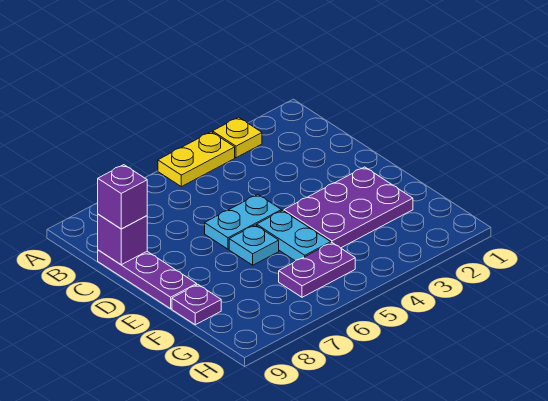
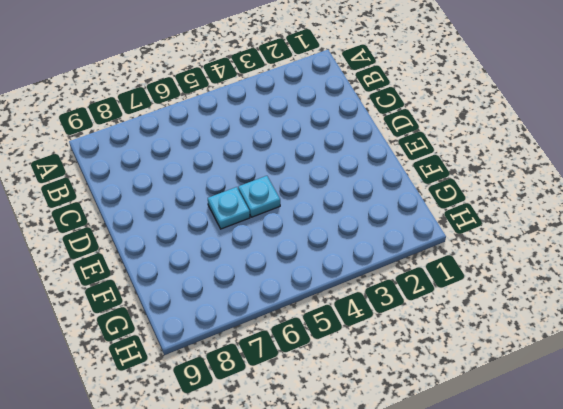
cyan plate E5 level 1 -> cyan plate E5:F5 level 1
none -> yellow plate A3 level 1
none -> yellow plate A4:A5 level 1

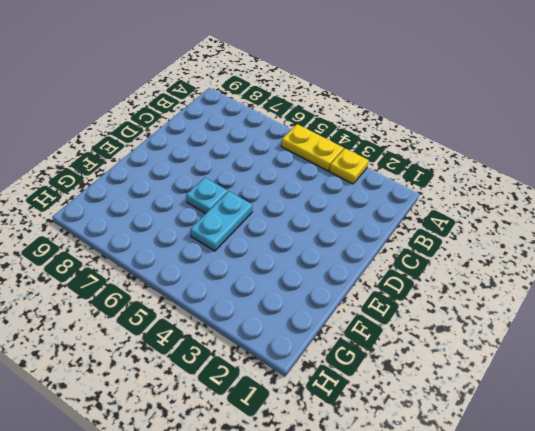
none -> purple plate C9:E9 level 1
none -> cyan plate D5:D6 level 1

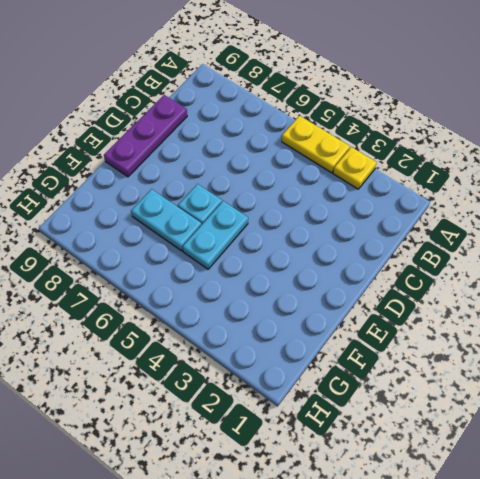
cyan plate F6:F7 level 1 -> cyan plate D5:D6 level 1
none -> purple plate E2:F4 level 1
none -> purple plate F9 level 1

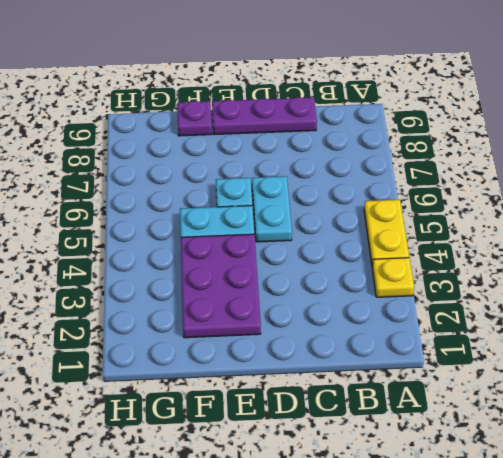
none -> purple plate G5:G6 level 1
none -> purple brick C9 level 2

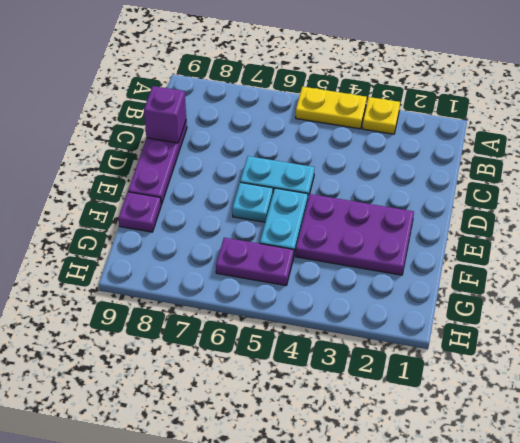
none -> purple brick C9 level 3

